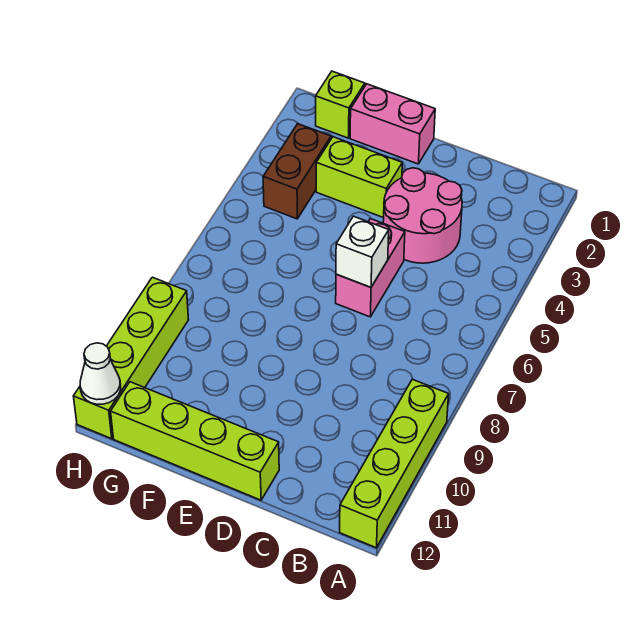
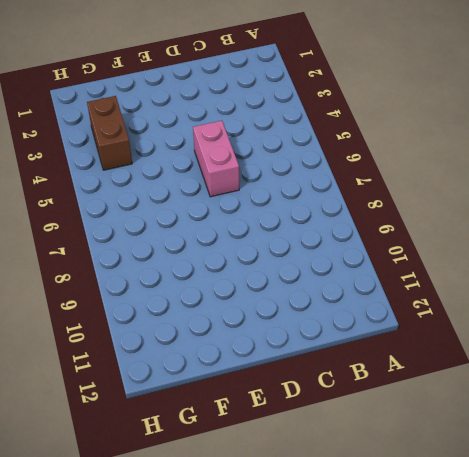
none -> lime brick A9:A12 level 1
none -> pink round brick C3:D4 level 1

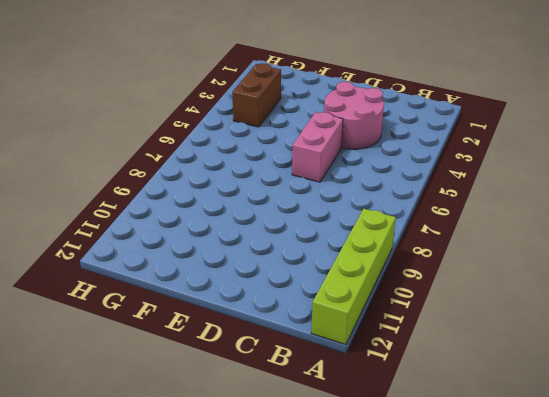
none -> lime brick D12:G12 level 1
none -> pink brick E1:F1 level 1

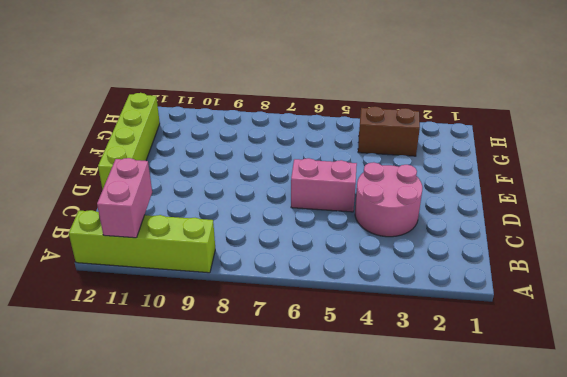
pink brick A11:B11 level 2 -> pink brick E1:F1 level 1
none -> lime brick E3:F3 level 1
none -> lime brick G1 level 1

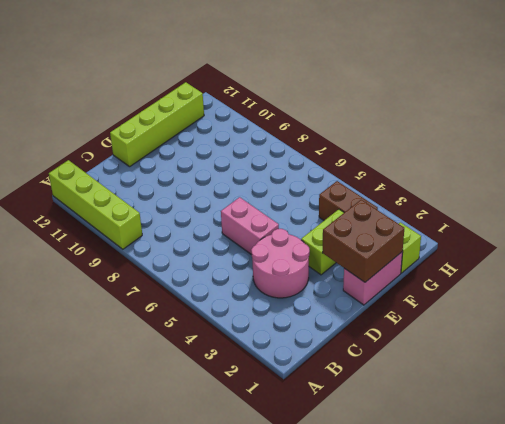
brown brick E1:F2 level 2 -> none
none -> lime brick H9:H12 level 1
none -> white brick D6 level 2

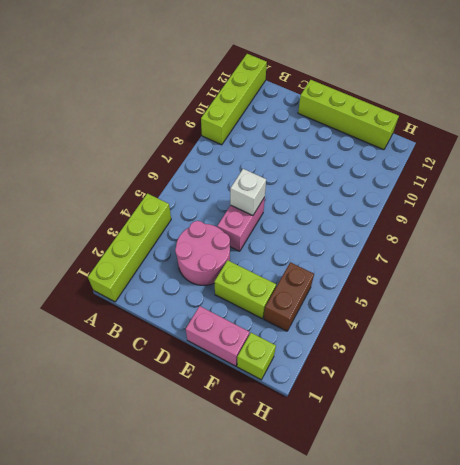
lime brick A1:A4 level 1 -> lime brick H9:H12 level 1
none -> white cone H12 level 2

